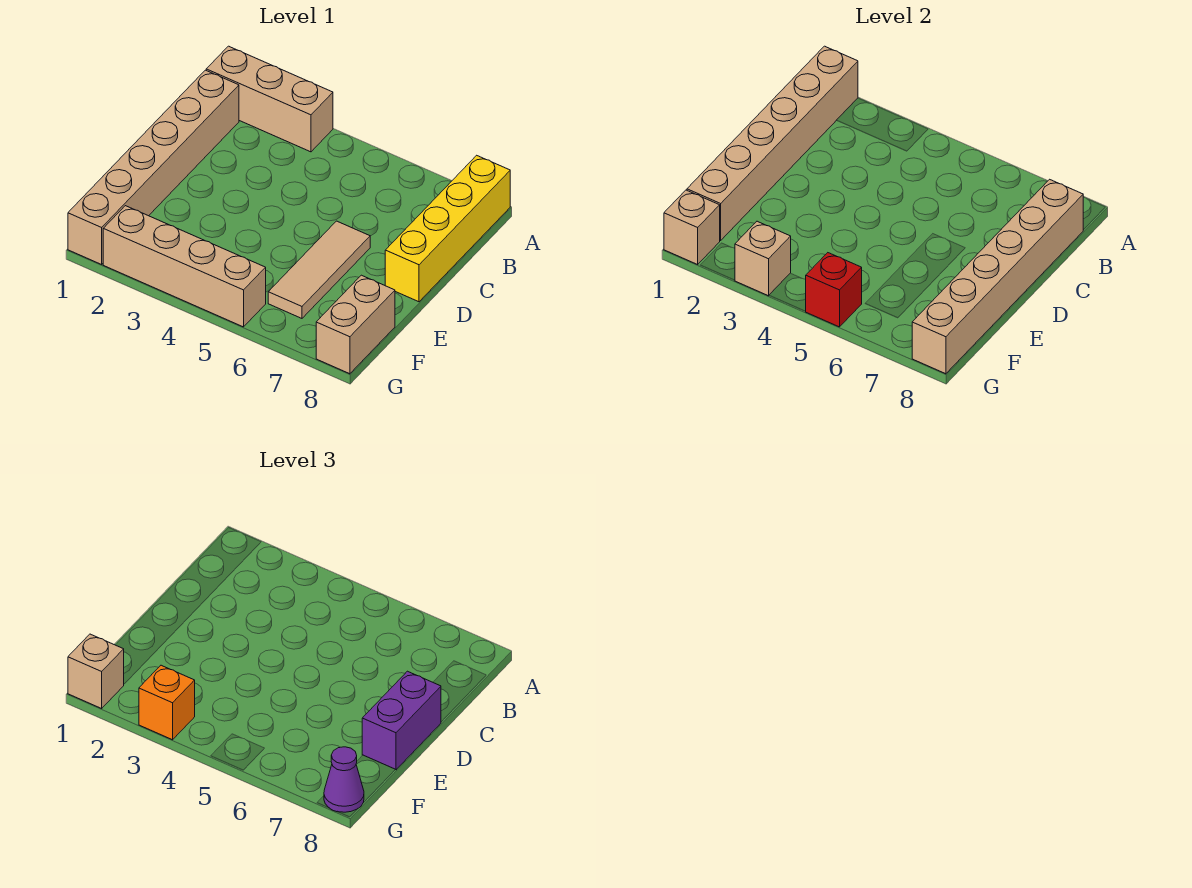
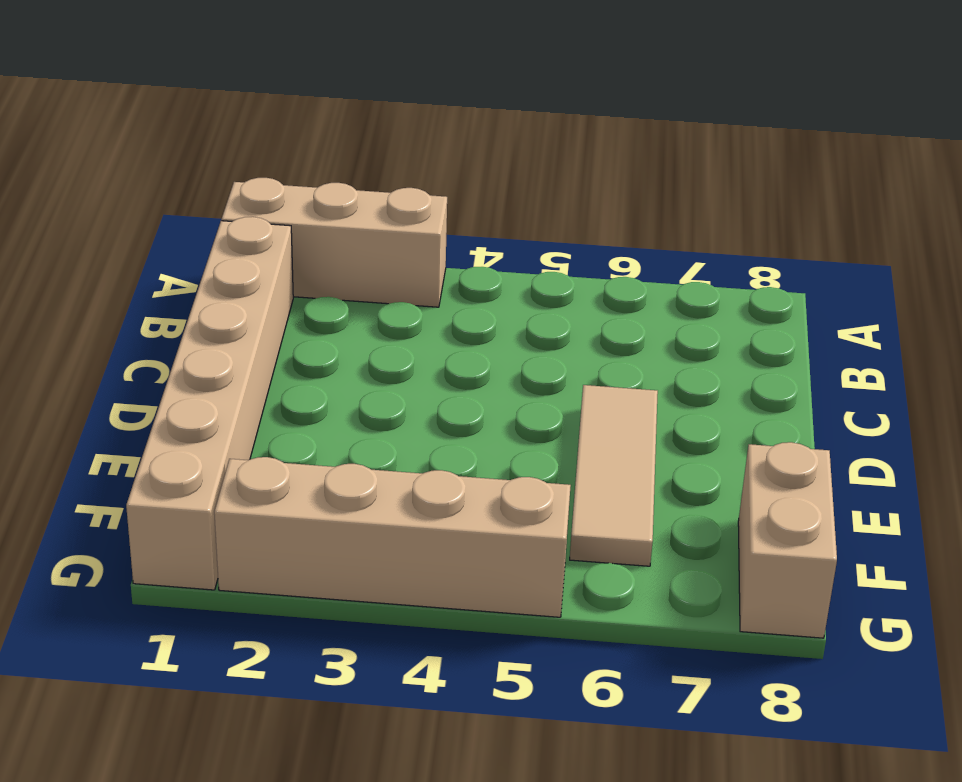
none -> yellow brick A8:D8 level 1
none -> tan brick A1:F1 level 2
none -> tan brick B8:G8 level 2

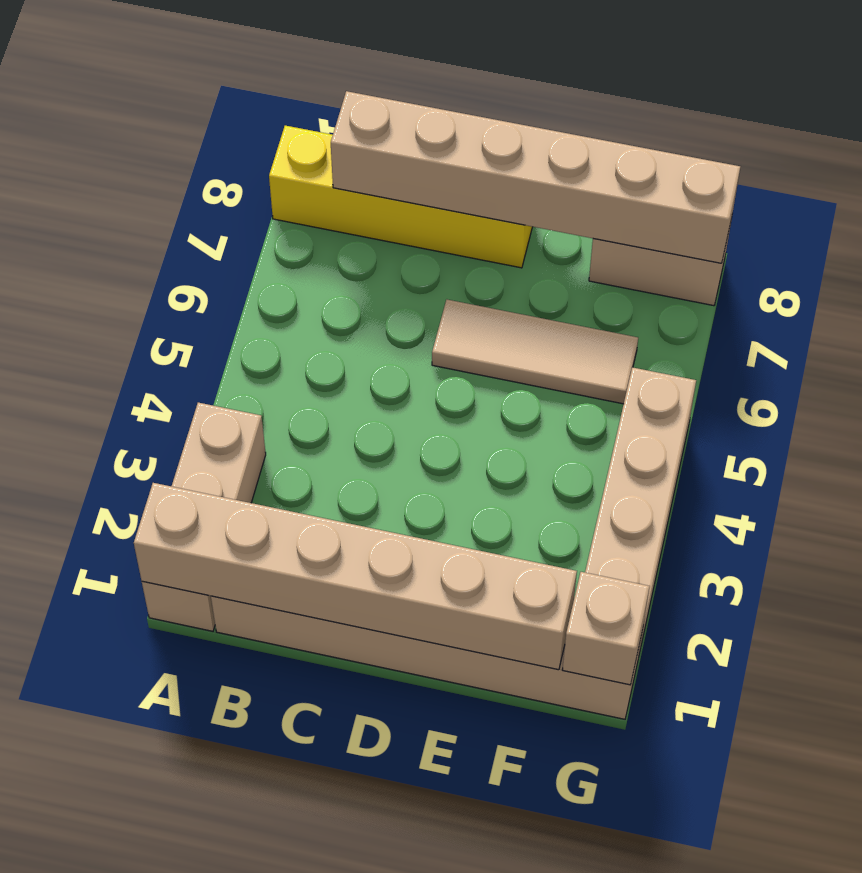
none -> tan brick G3 level 2
none -> red brick G5 level 2
none -> purple brick D8:E8 level 3

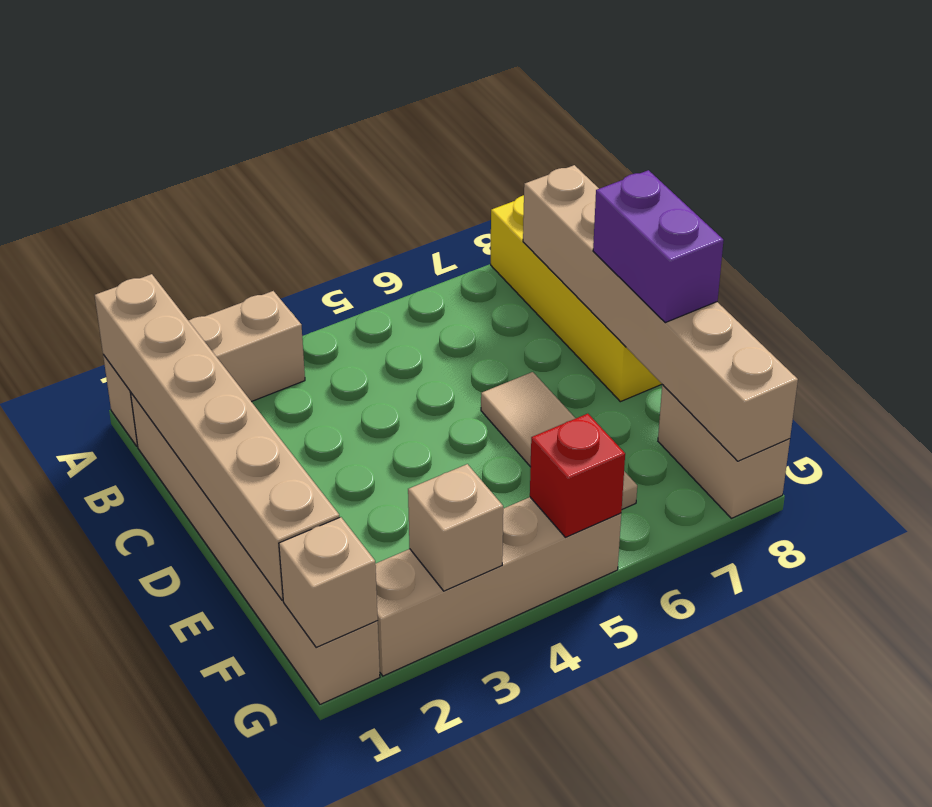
none -> tan brick G1 level 3
none -> orange brick G3 level 3
none -> purple cone G8 level 3

